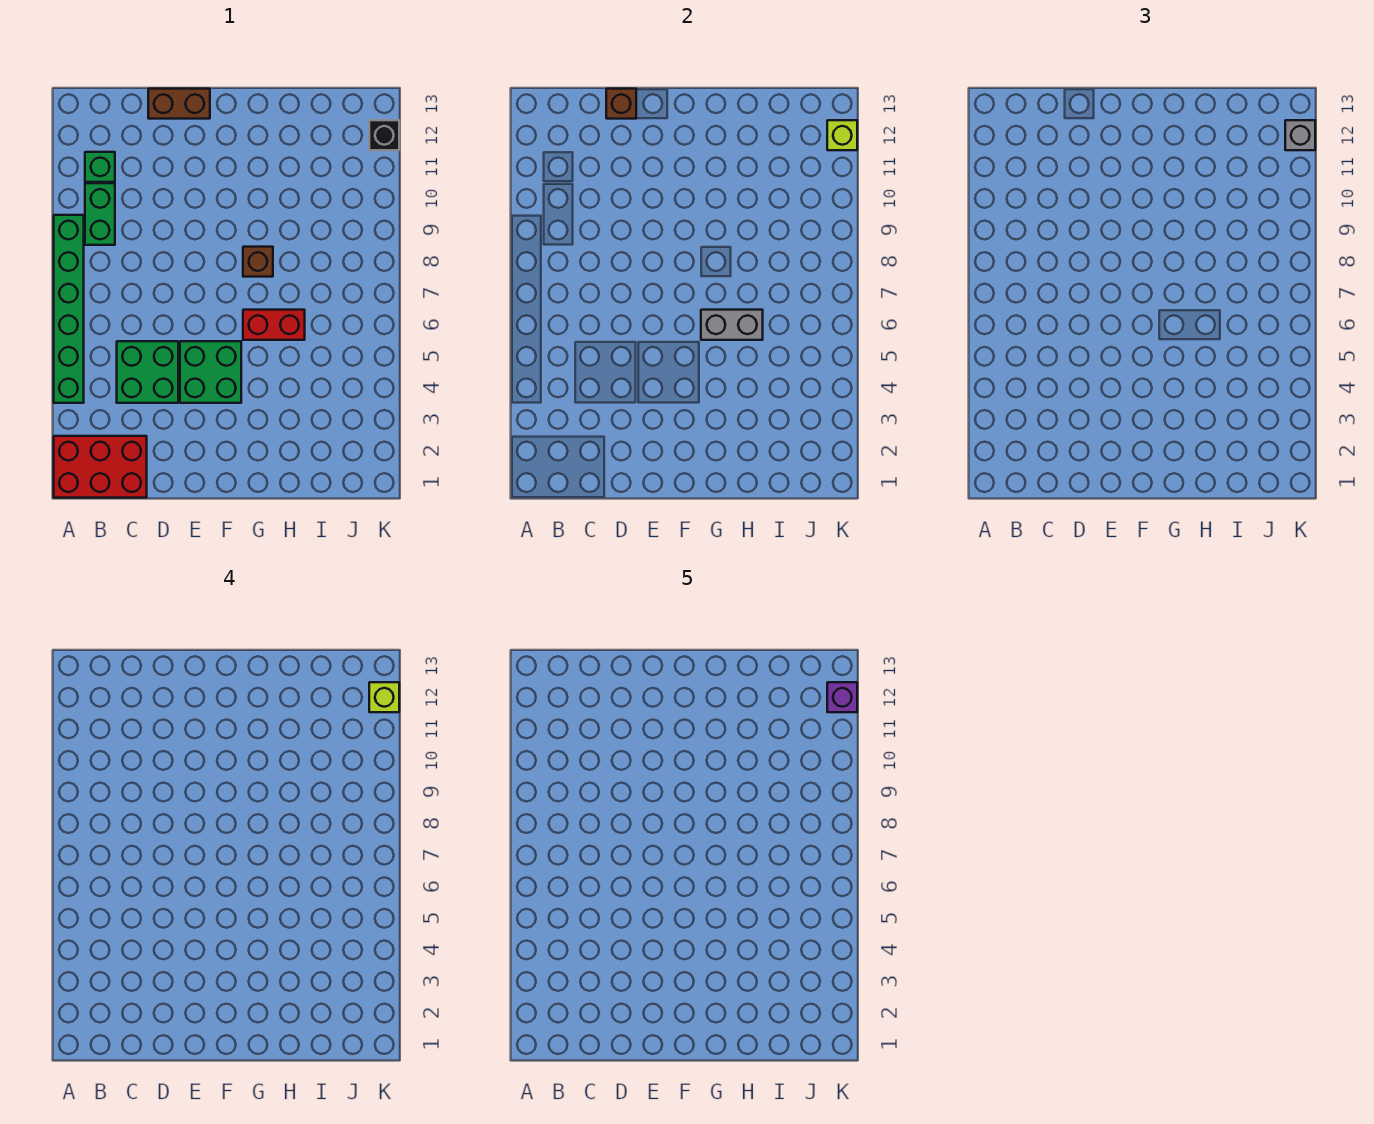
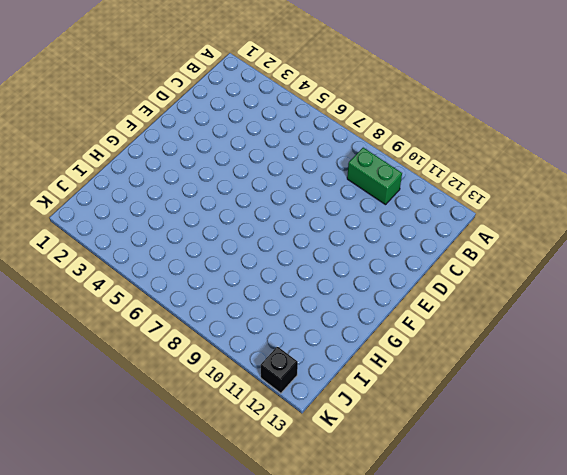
none -> red brick A1:C2 level 1
none -> green brick A4:A9 level 1
none -> green brick B11 level 1

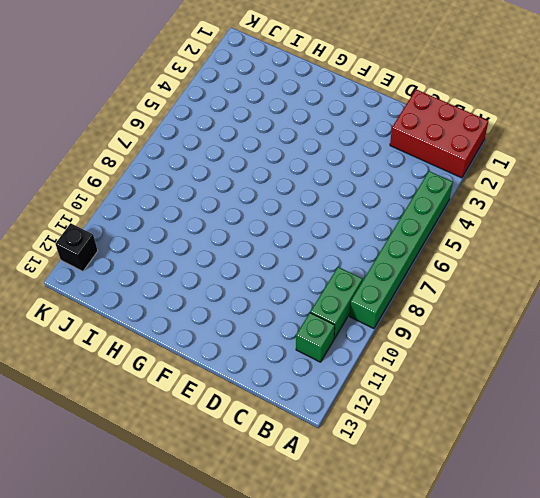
none -> green brick C4:D5 level 1
none -> brown brick D13:E13 level 1
none -> green brick E4:F5 level 1

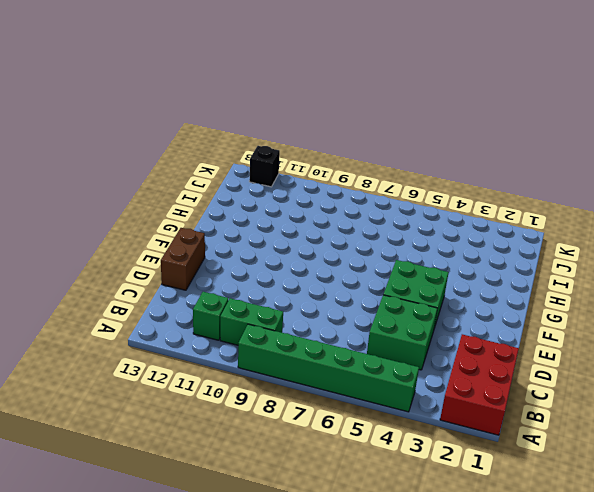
none -> red brick G6:H6 level 1
none -> brown brick G8 level 1
none -> brown brick D13 level 2

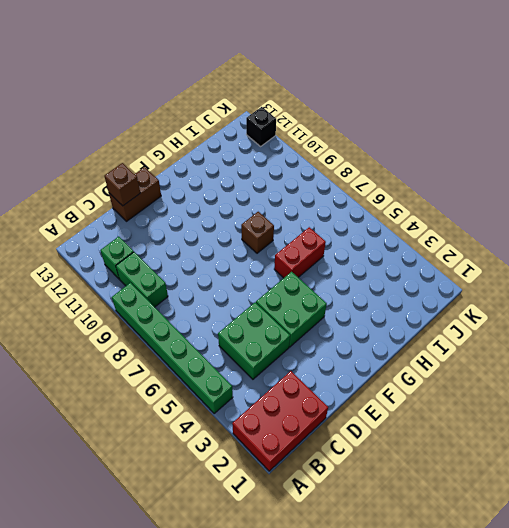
none -> grey brick G6:H6 level 2
none -> lime brick K12 level 2
none -> grey brick K12 level 3

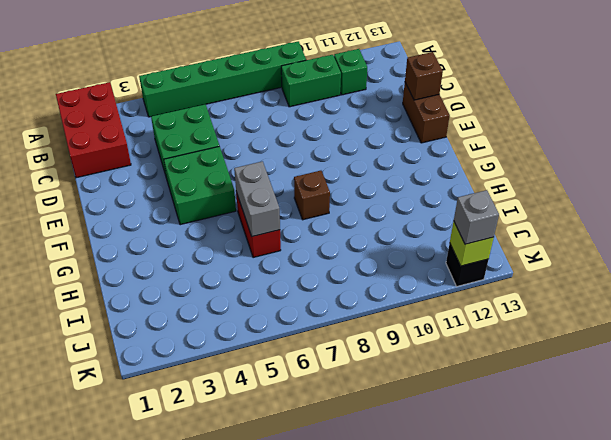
none -> lime brick K12 level 4
none -> purple brick K12 level 5

